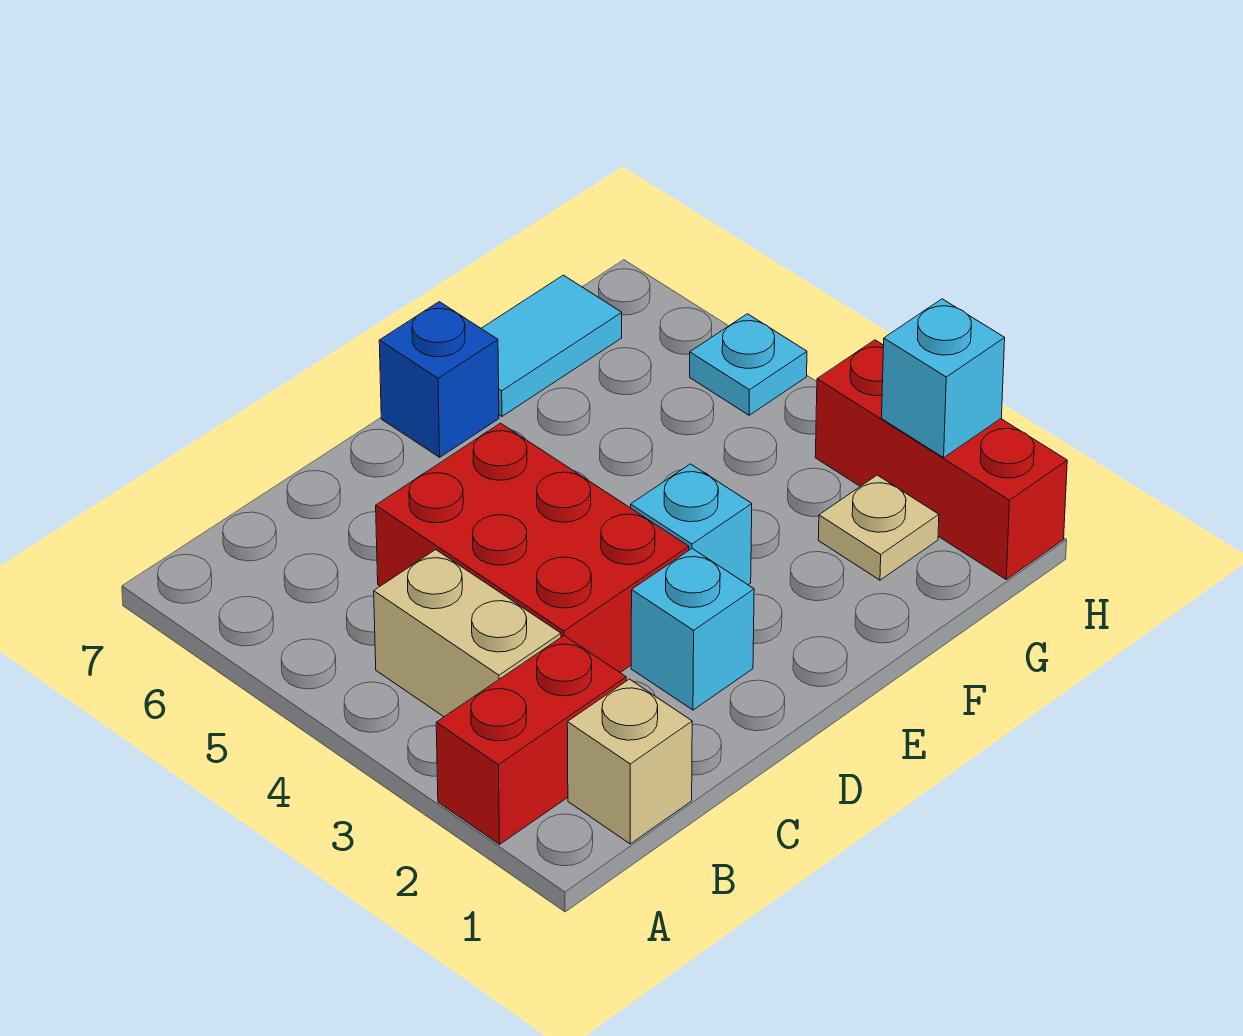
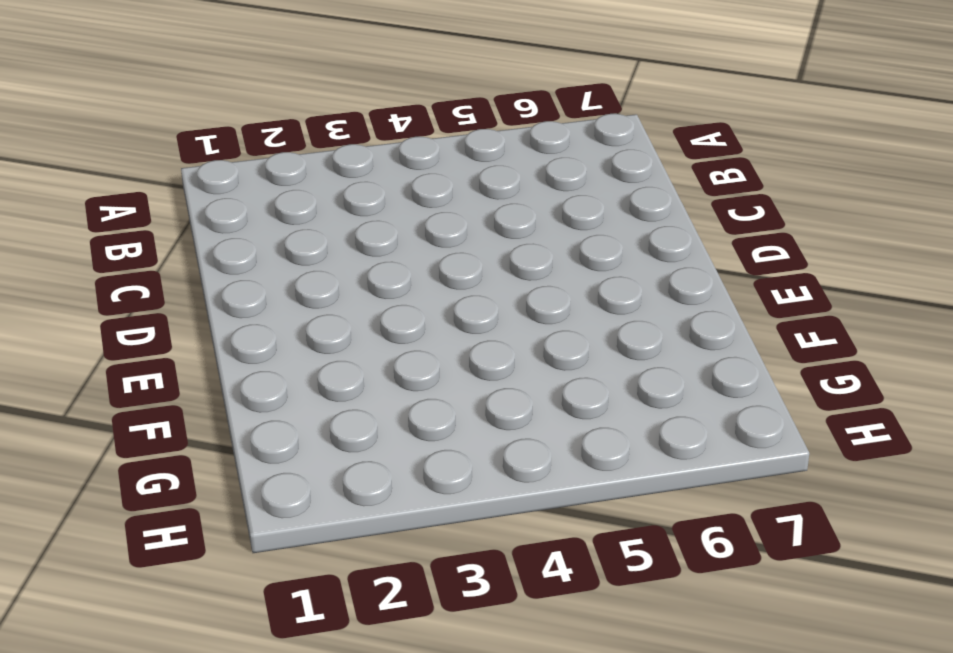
none -> red brick A2:B2 level 1
none -> tan brick B1 level 1
none -> tan brick B3:B4 level 1

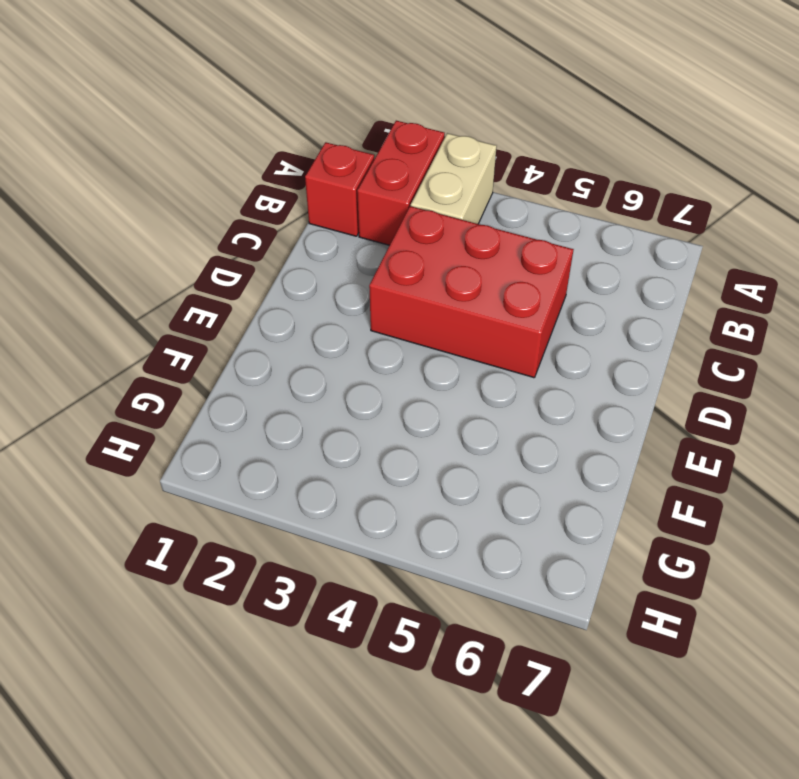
tan brick A3:B3 level 1 -> tan brick B3:B4 level 1
red brick B1 level 1 -> tan brick B1 level 1
none -> cyan brick D2 level 1
none -> cyan brick E3 level 1
none -> blue brick E7 level 1

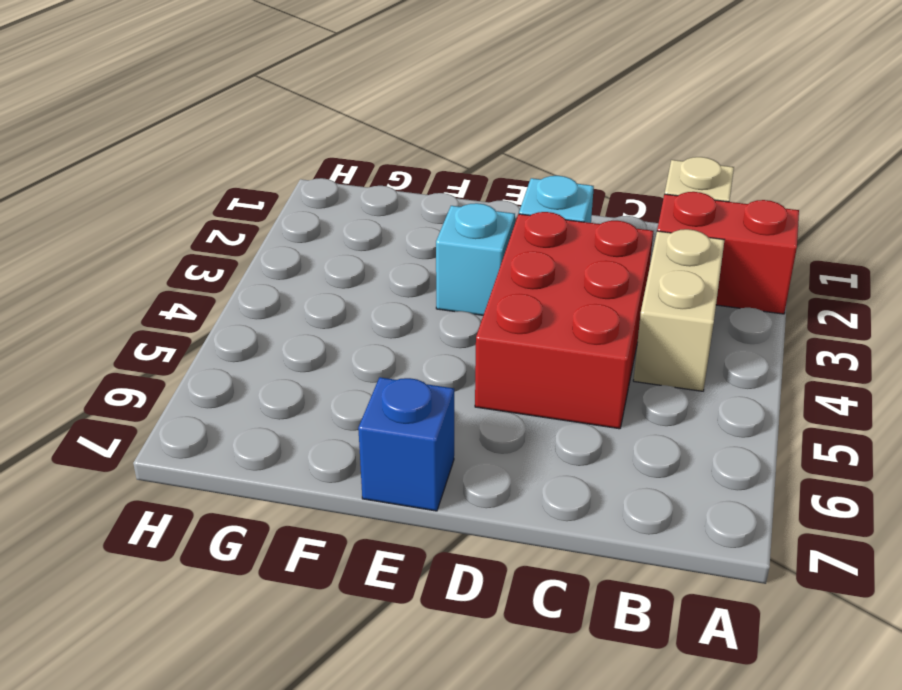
none -> cyan tile F7:G7 level 1
none -> tan plate G2 level 1
none -> red brick H1:H3 level 1

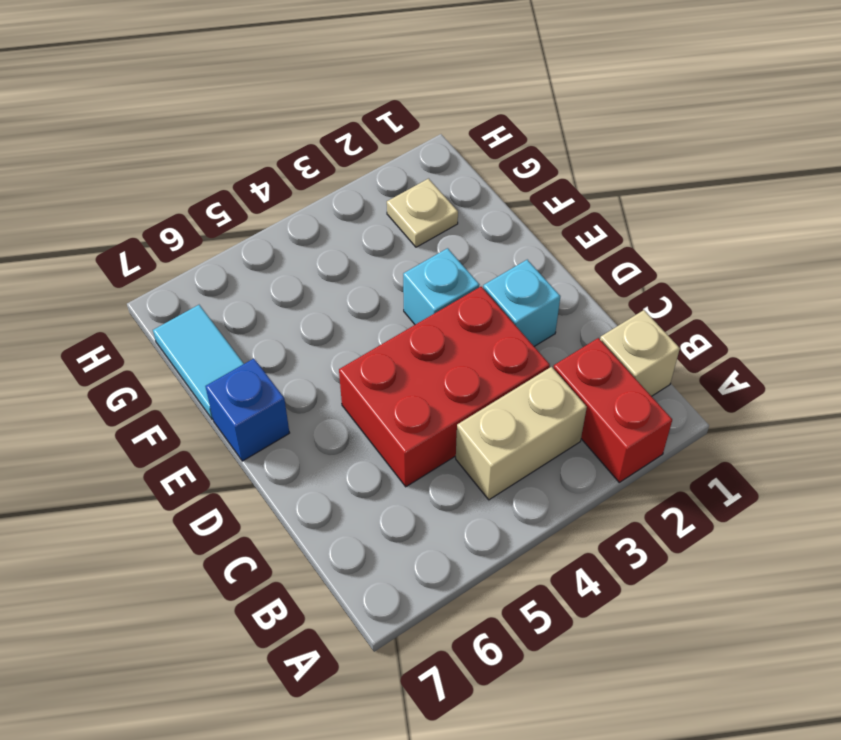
none -> red brick H1:H3 level 1
none -> cyan plate H5 level 1
none -> cyan brick H2 level 2

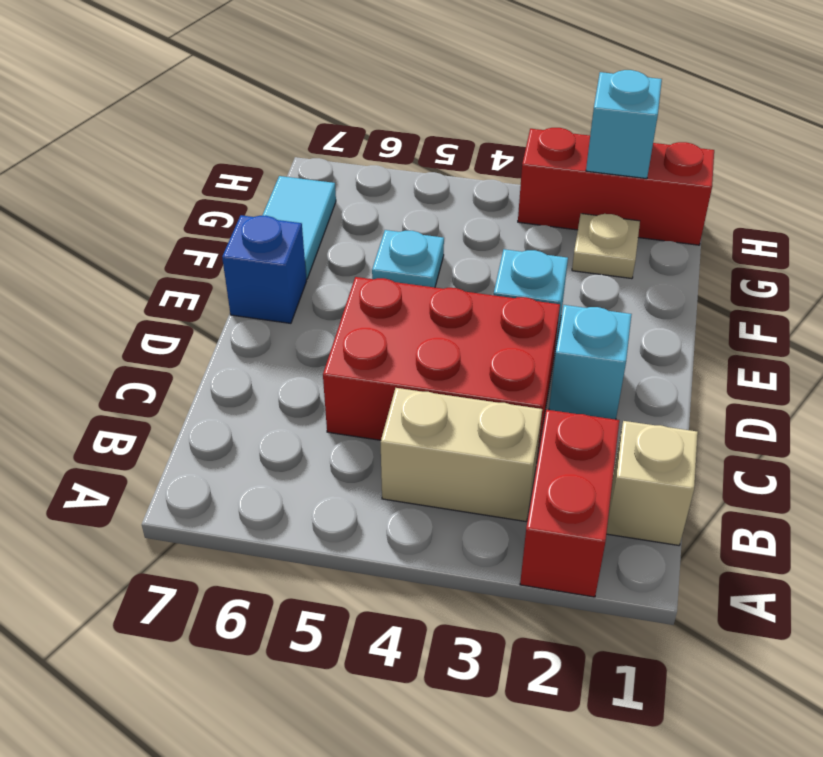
cyan plate F5 level 1 -> cyan plate H5 level 1

